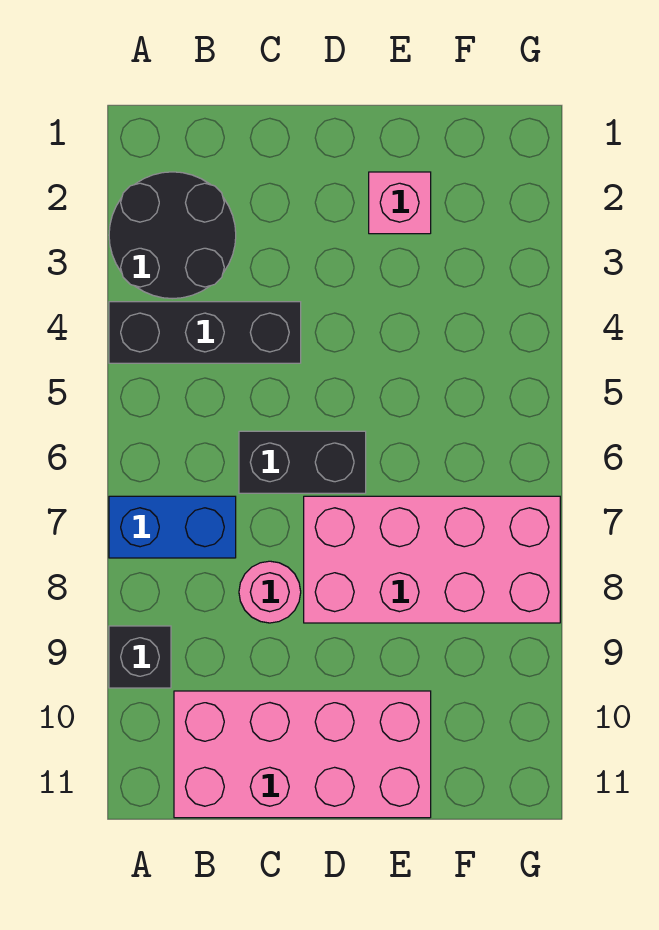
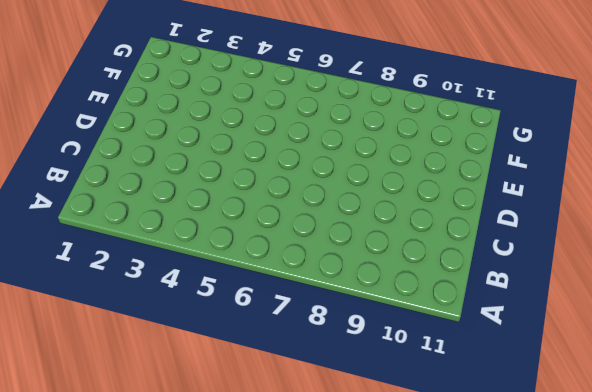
none -> black round brick A2:B3 level 1
none -> black brick A4:C4 level 1

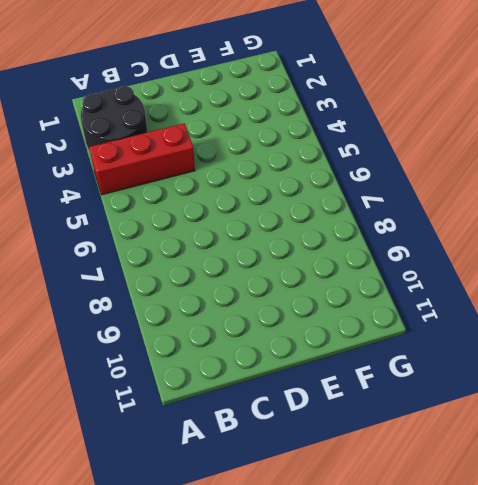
red brick A4:C4 level 1 -> black brick A4:C4 level 1
none -> blue brick A7:B7 level 1
none -> black brick A9 level 1

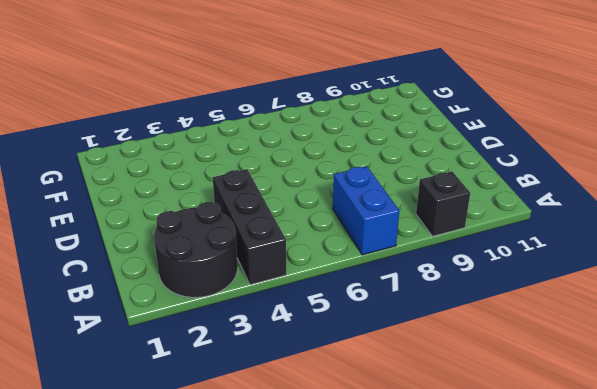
none -> pink brick B10:E11 level 1
none -> black brick C6:D6 level 1

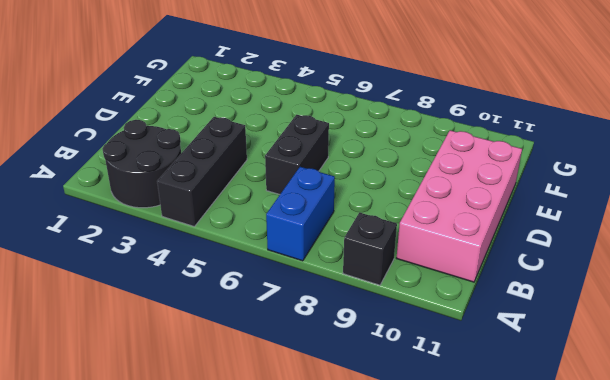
none -> pink round brick C8 level 1
none -> pink brick D7:G8 level 1

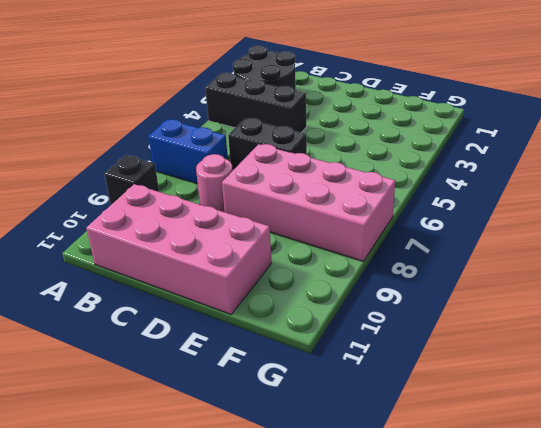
none -> pink brick E2 level 1

